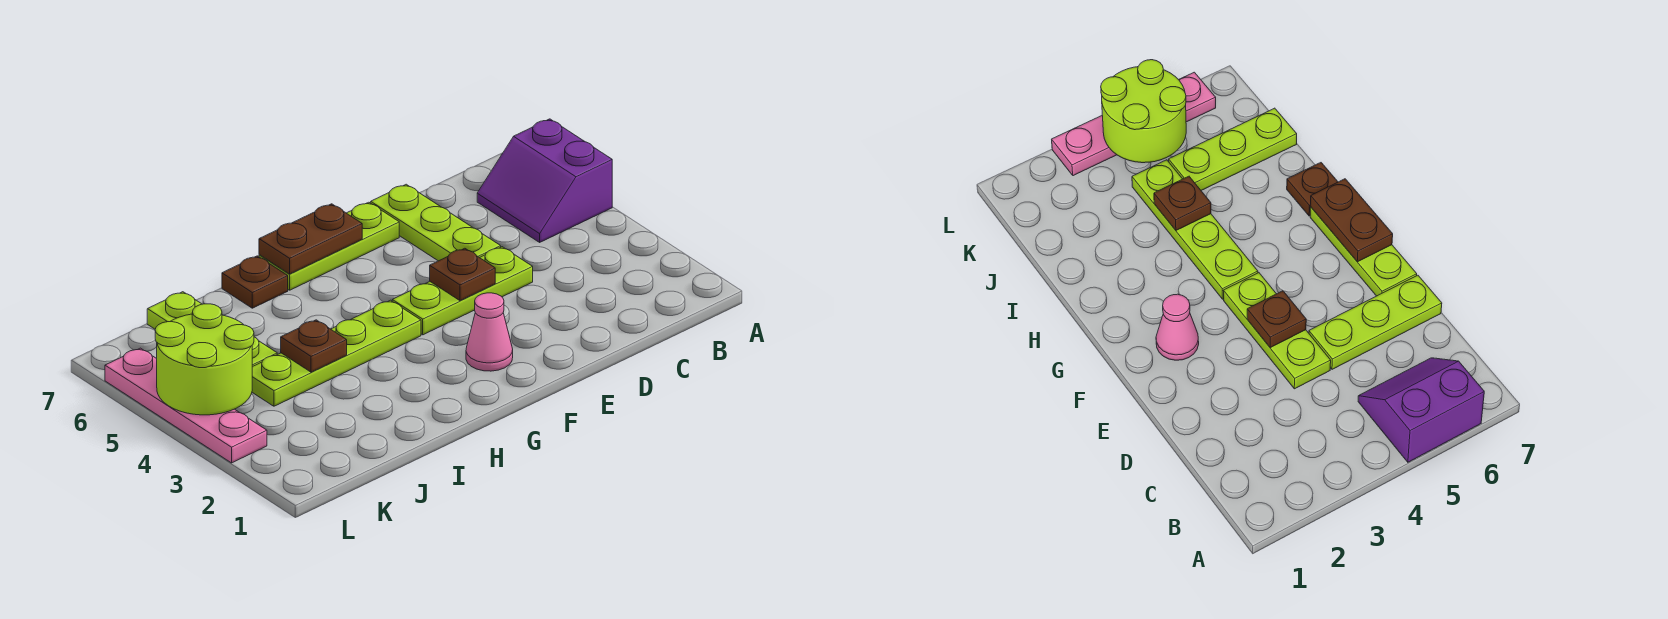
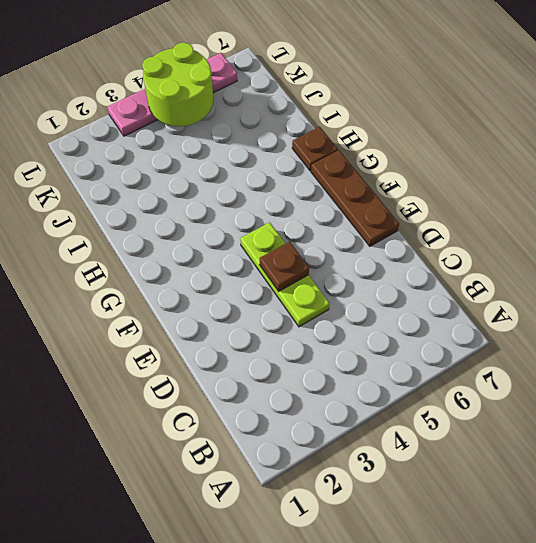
brown plate E7:G7 level 1 -> lime plate E7:G7 level 1
none -> purple slope A5:B6 level 1 top A
none -> lime plate D5:D7 level 1
none -> pink cone F2 level 1

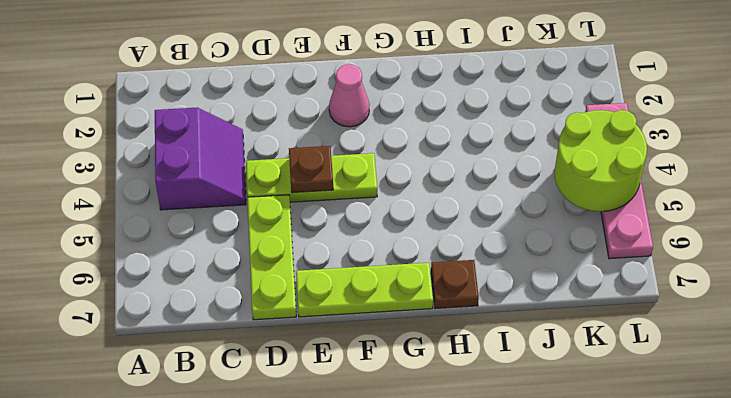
purple slope B3:C4 level 1 top B -> purple slope A5:B6 level 1 top A
none -> lime plate G4:J4 level 1
none -> lime plate J5:J7 level 1
none -> brown plate F7:G7 level 2

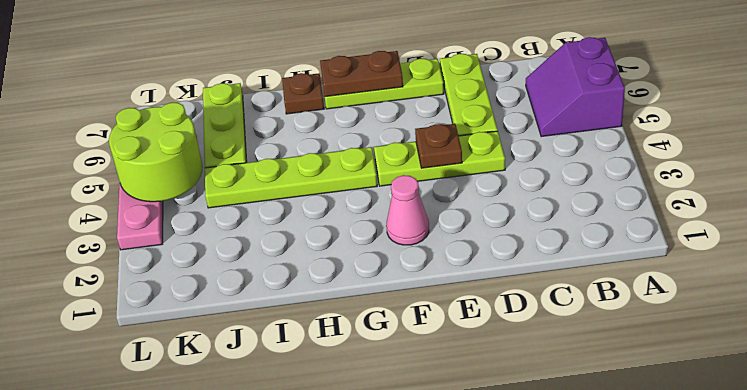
none -> brown plate I4 level 2

